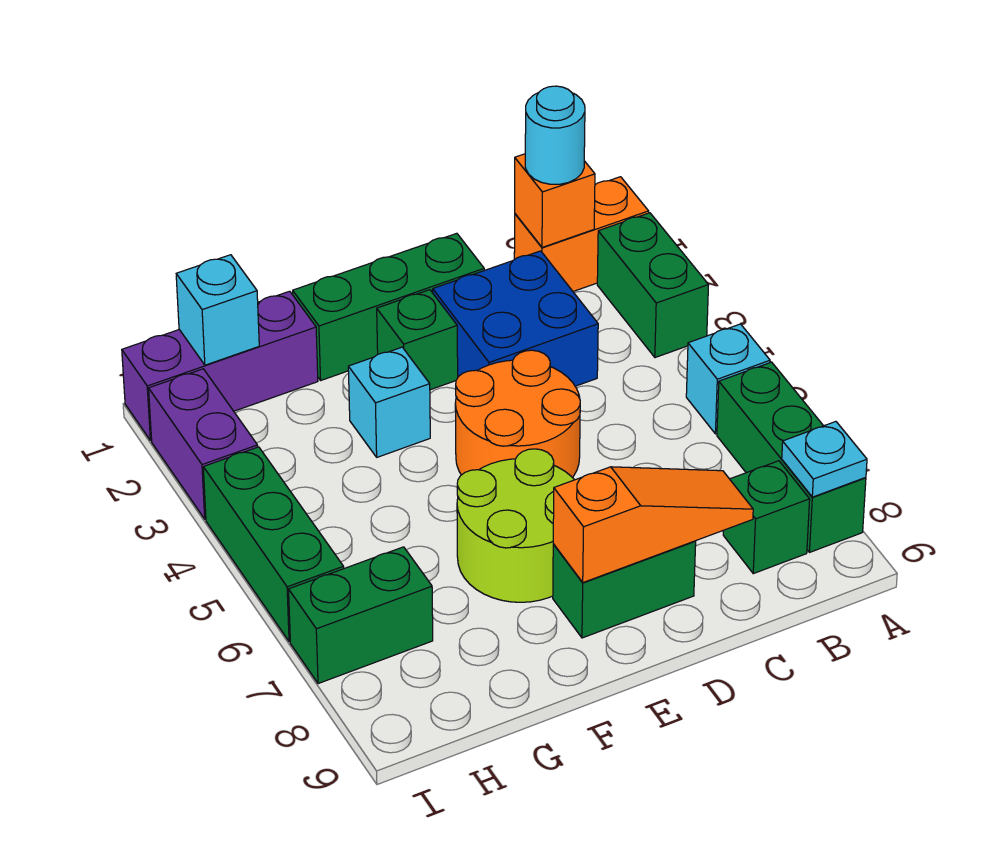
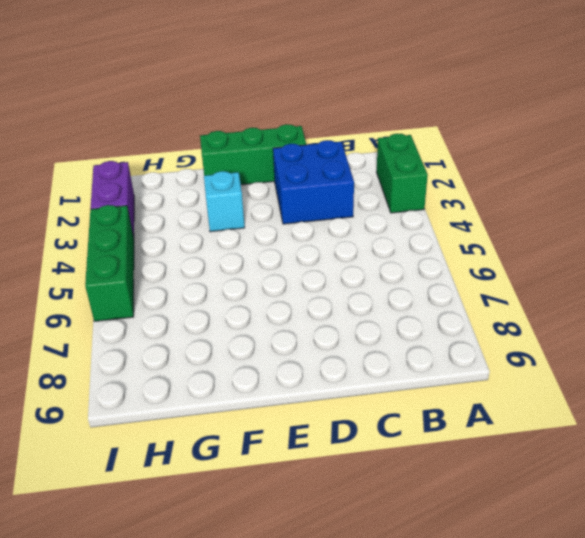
none -> orange brick A1:B1 level 1
none -> cyan brick A5 level 1
none -> green brick A6:A8 level 1

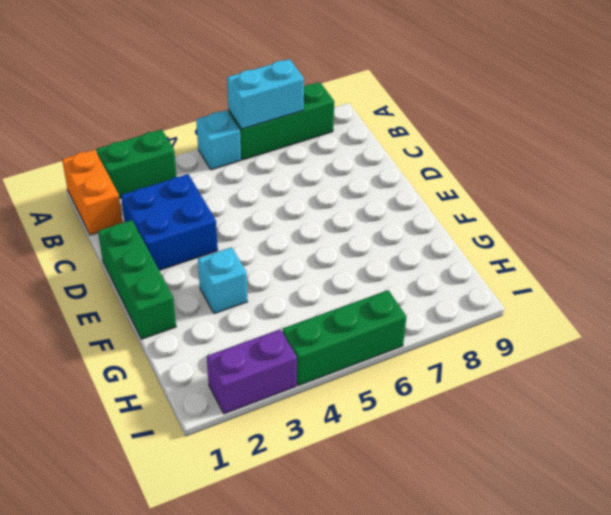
cyan brick A6:A7 level 2 -> none
none -> green brick B8 level 1
none -> orange round brick D4:E5 level 1
none -> green brick D8:E8 level 1

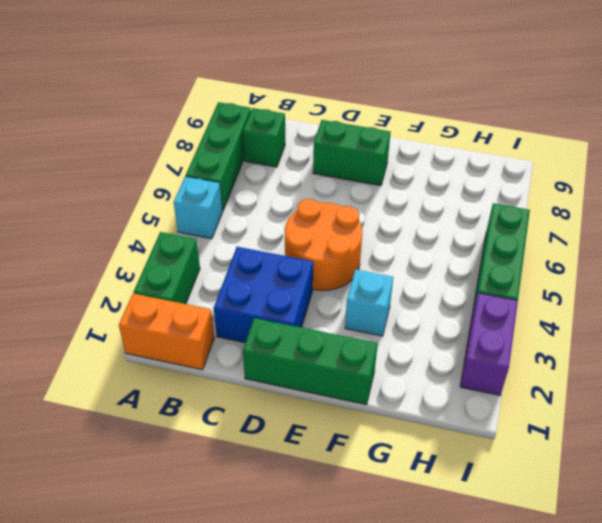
none -> green brick E2 level 1
none -> lime round brick E6:F7 level 1
none -> purple brick G1:I1 level 1

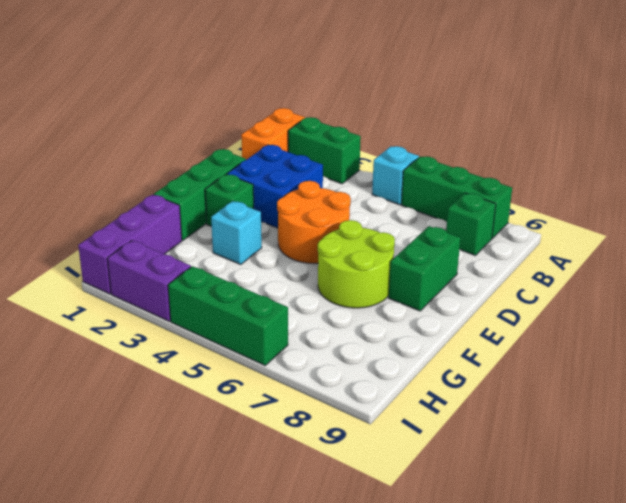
none -> green brick H7:I7 level 1
none -> cyan plate A8 level 2
none -> orange brick B1 level 2

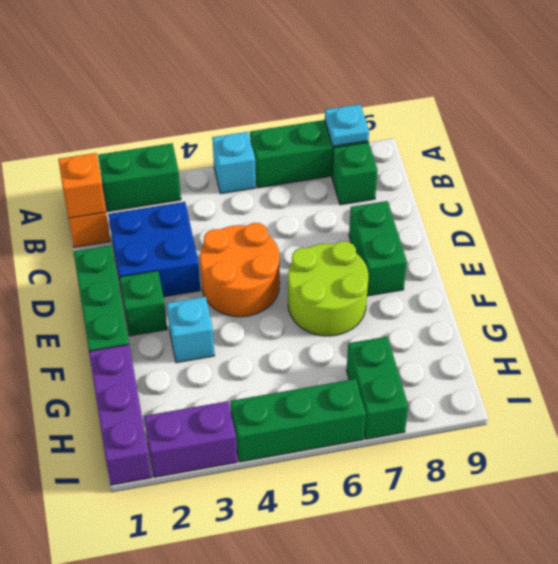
none -> orange slope C8:E8 level 2 top E
none -> cyan brick H1 level 2
none -> cyan round brick B1 level 3

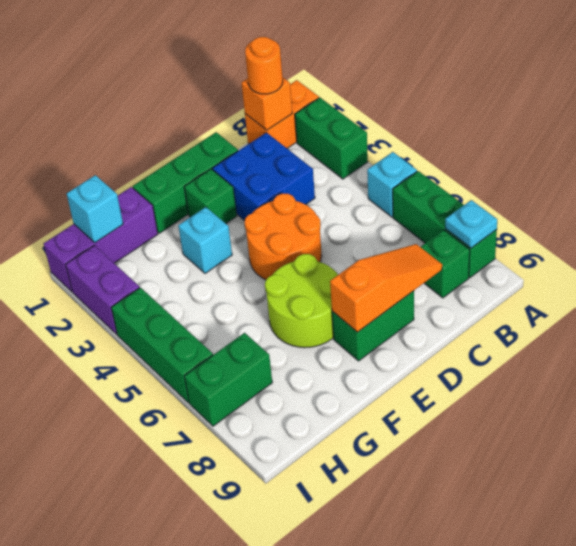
orange round brick B1 level 3 -> cyan round brick B1 level 3

